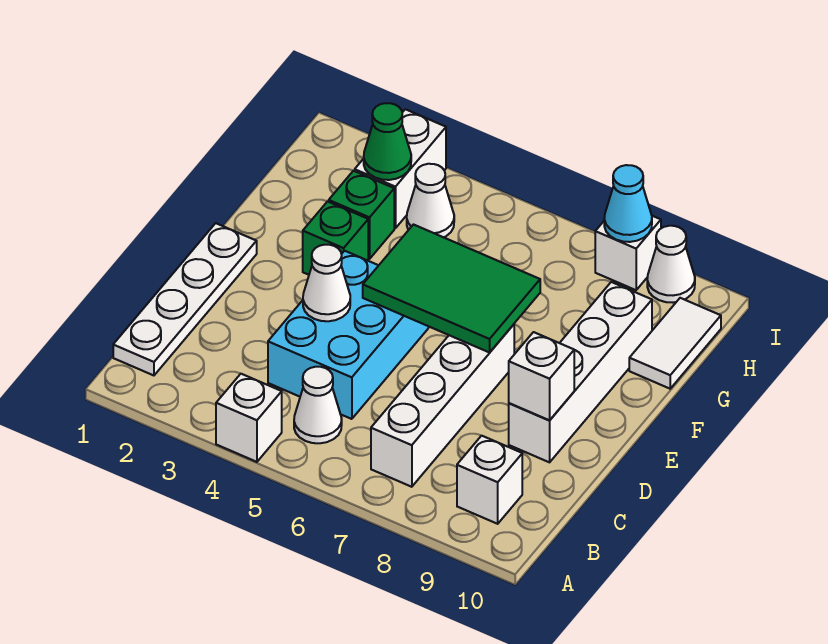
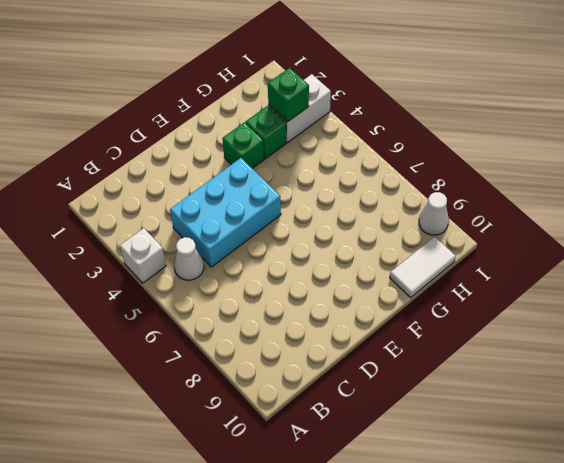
green brick H3 level 2 -> green cone H3 level 2
none -> white plate B1:E1 level 1
none -> white brick B7:E7 level 1
none -> white brick B9 level 1

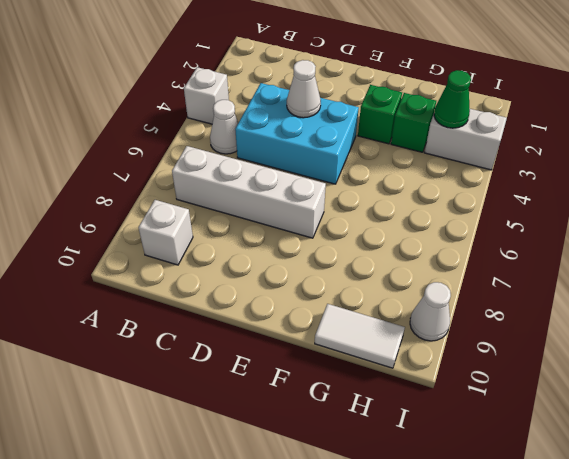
none -> white plate B1:E1 level 1
none -> white brick D9:G9 level 1
none -> white cone H4 level 1

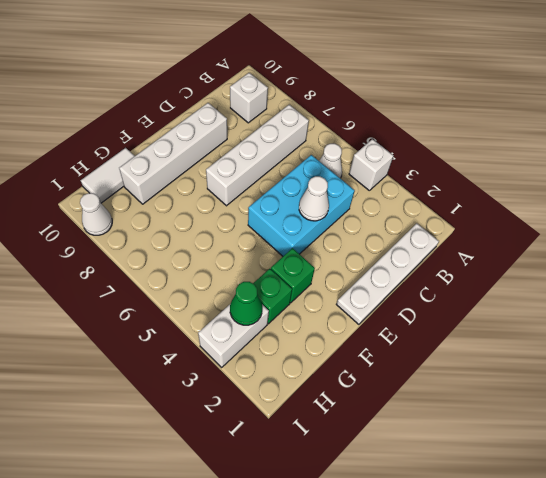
none -> white cone H4 level 1
none -> white brick I8 level 1
none -> white brick D9 level 2

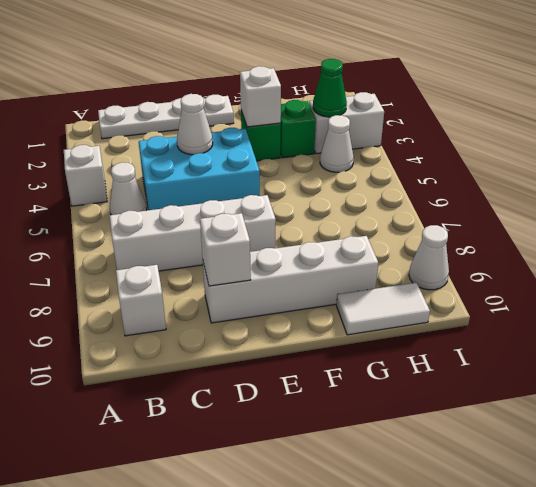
white brick F3 level 2 -> white brick I8 level 1
none -> green tile E5:F7 level 2
none -> cyan cone I8 level 2

